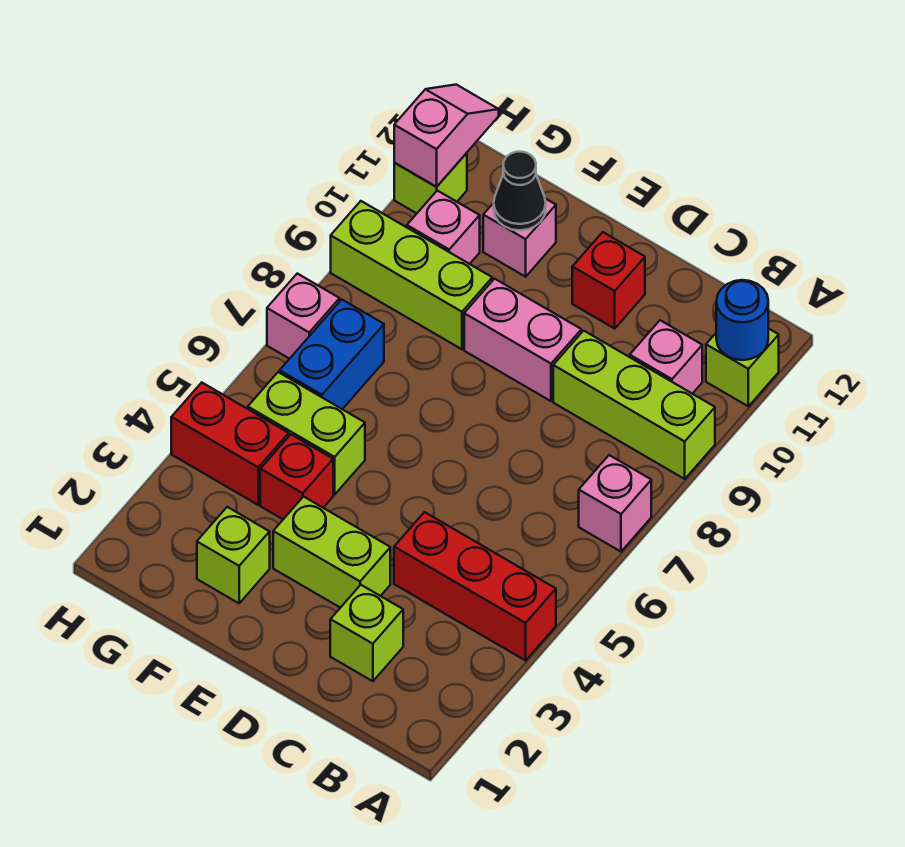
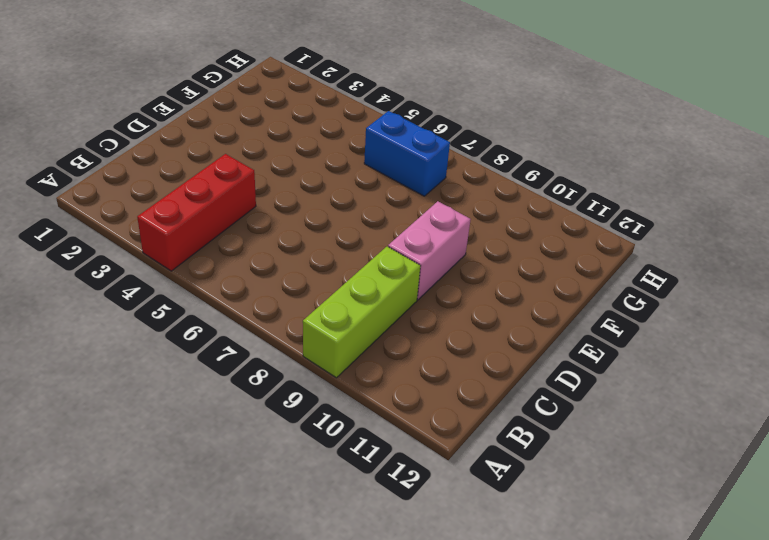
none -> pink brick A7 level 1
none -> lime brick A11 level 1
none -> pink brick B10 level 1

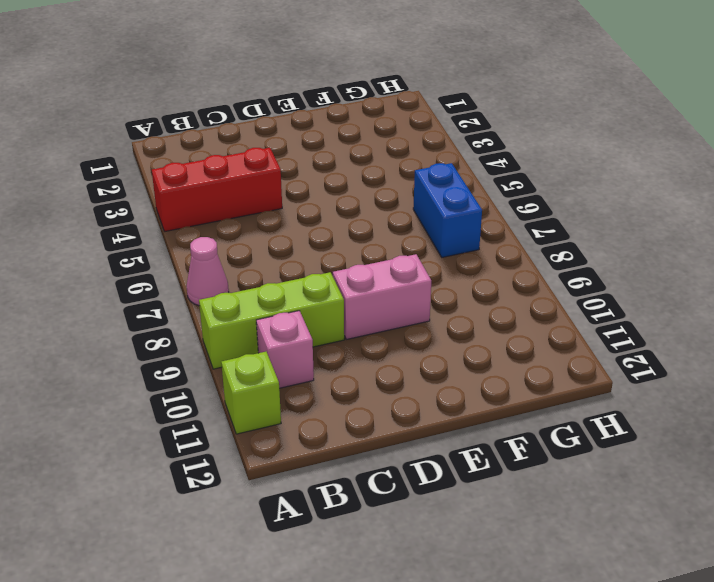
pink cone A7 level 1 -> pink brick A7 level 1
none -> lime brick C2 level 1
none -> lime brick D3:E3 level 1
none -> red brick D11 level 1

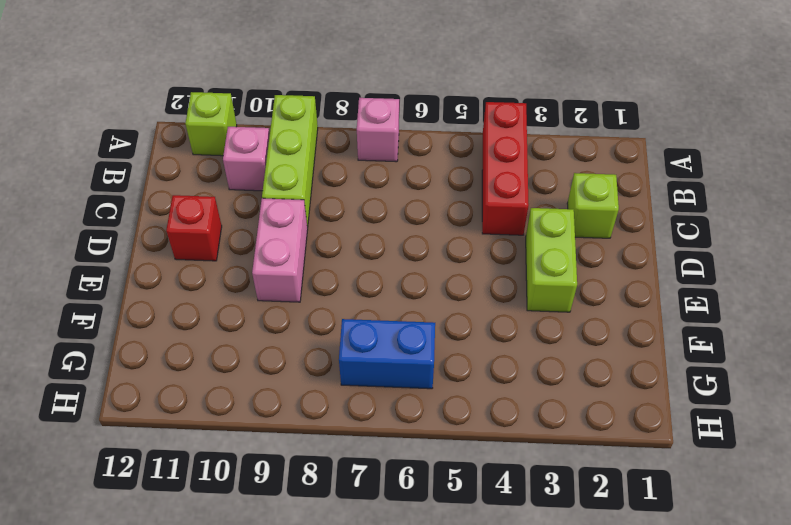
none -> lime brick F2 level 1
none -> red brick F4 level 1
none -> lime brick F5:G5 level 1

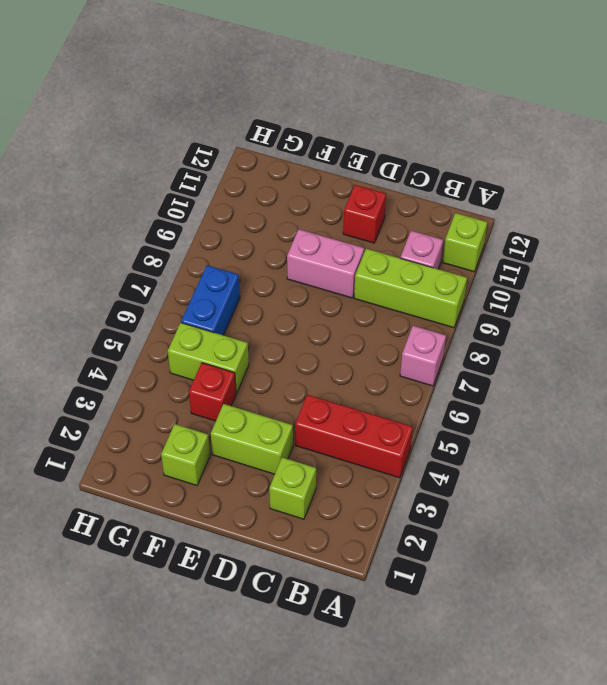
none -> lime brick F9:H9 level 1
none -> pink brick F11 level 1
none -> red brick G4:H4 level 1

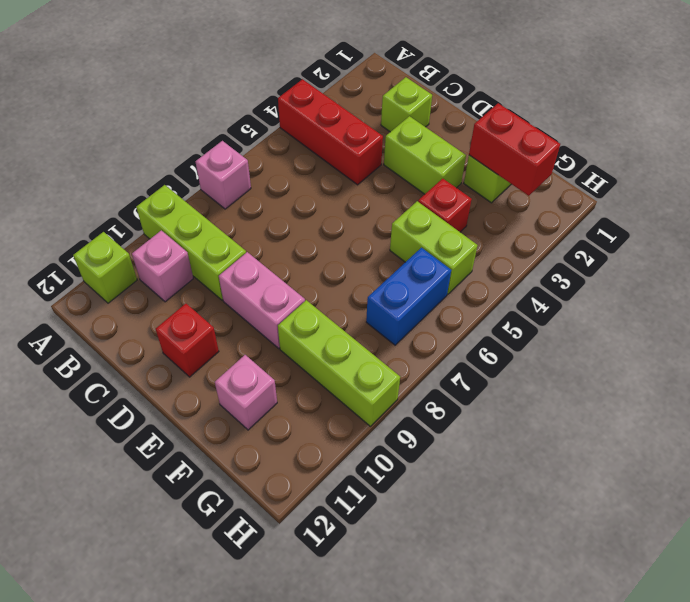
red brick F2:G2 level 2 -> red brick G4:H4 level 1
none -> pink brick G10 level 1
none -> pink brick H7 level 1
none -> lime brick H11 level 1

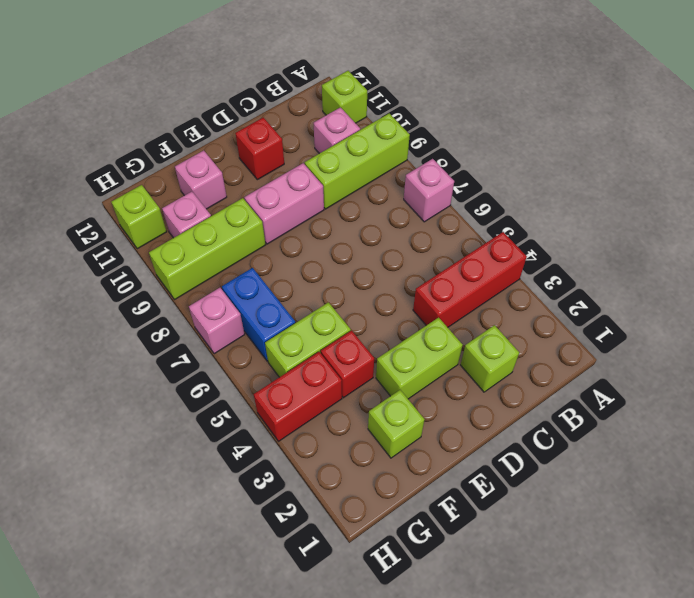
none -> blue round brick A11 level 2
none -> black cone F11 level 2
none -> pink slope H11:H12 level 2 top 11

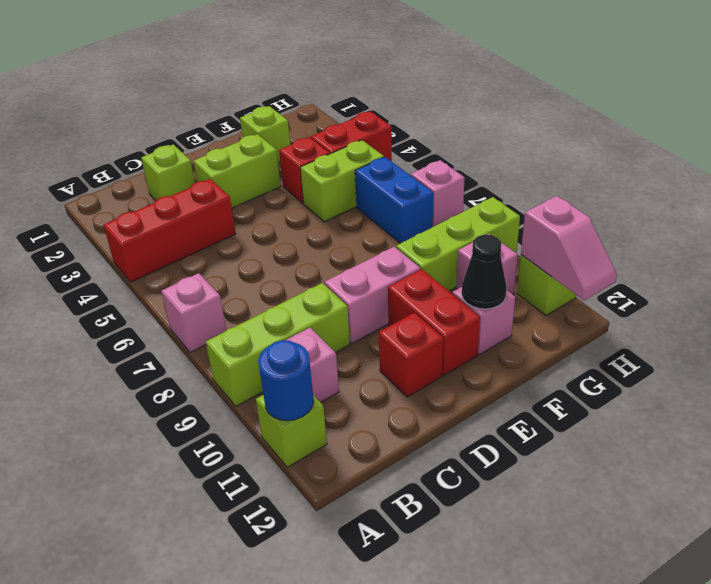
red brick E10:E11 level 1 -> none

